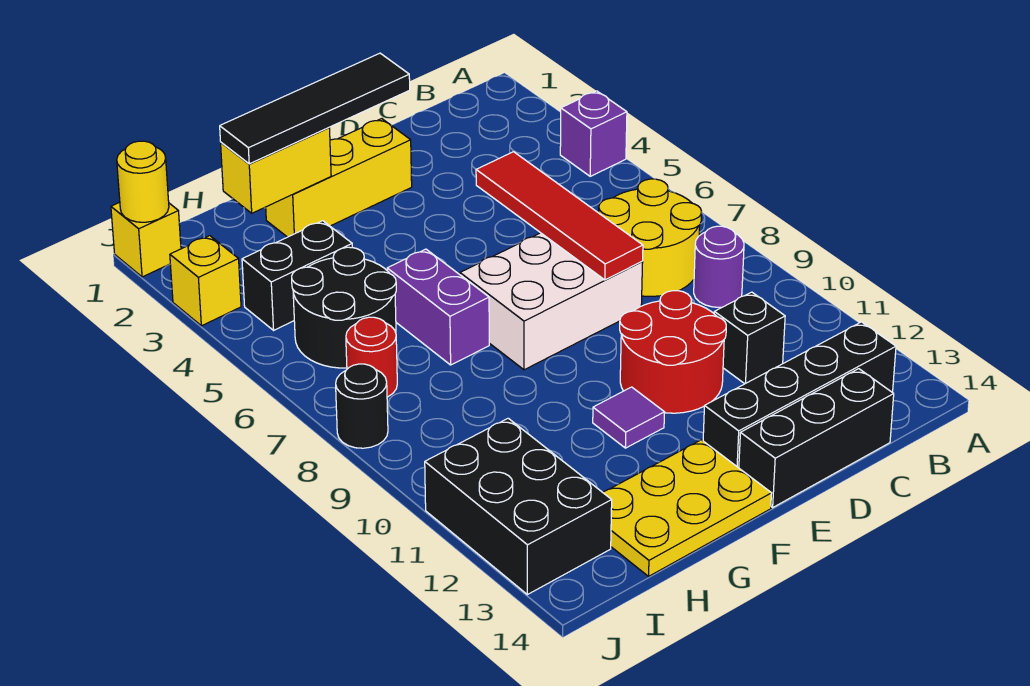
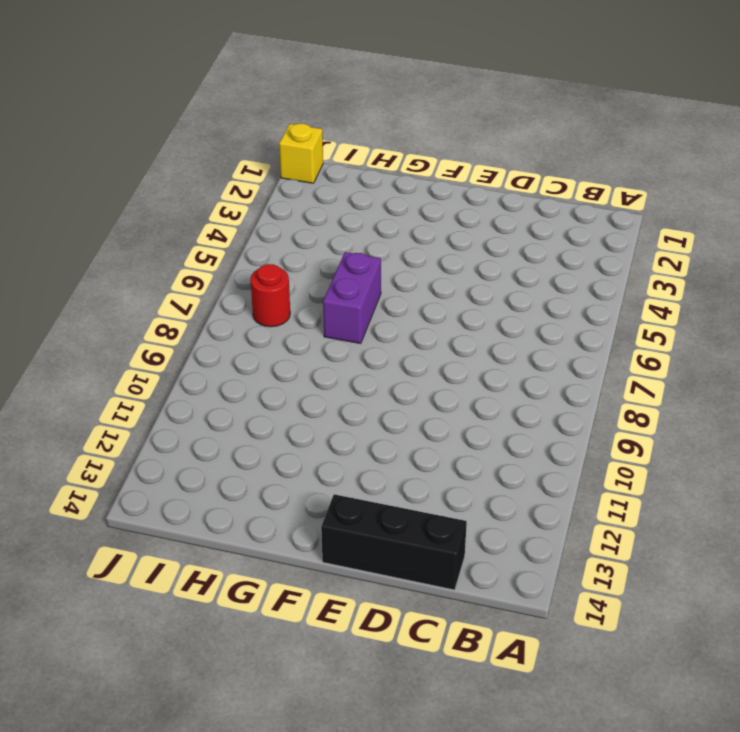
none -> purple brick A4 level 1
none -> yellow round brick B7:C8 level 1
none -> purple round brick B9 level 1

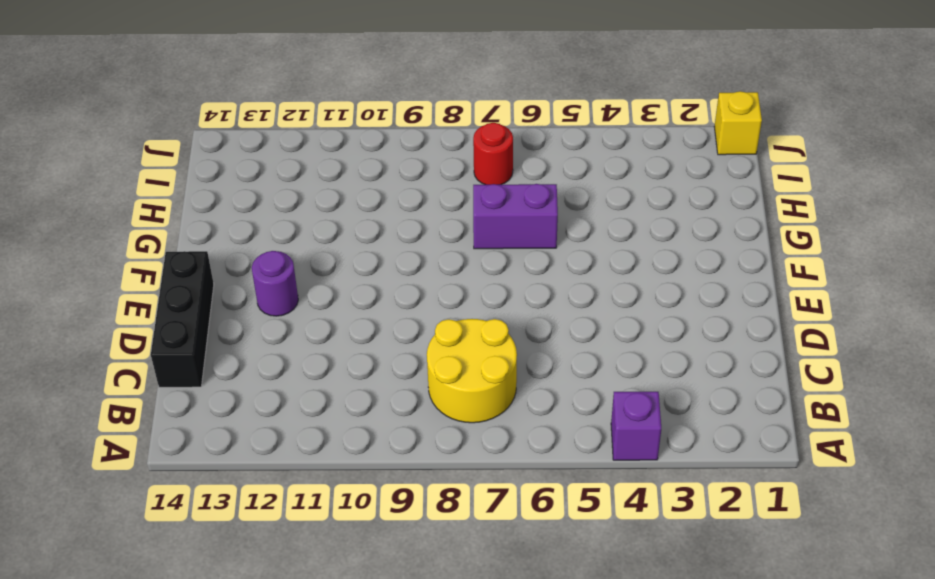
purple round brick E12 level 1 -> purple round brick B9 level 1
none -> black brick B13:E13 level 1
none -> black brick C11 level 1
none -> white brick D7:F8 level 1

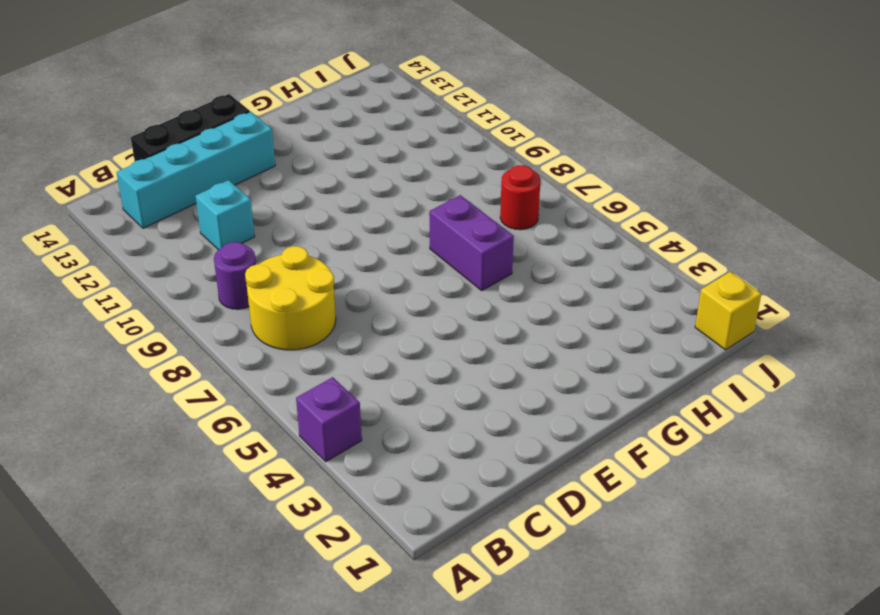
cyan brick B13:E13 level 1 -> black brick B13:E13 level 1
cyan brick C11 level 1 -> black brick C11 level 1
none -> white brick D7:F8 level 1
none -> red round brick D10:E11 level 1
none -> yellow brick E2:G2 level 1

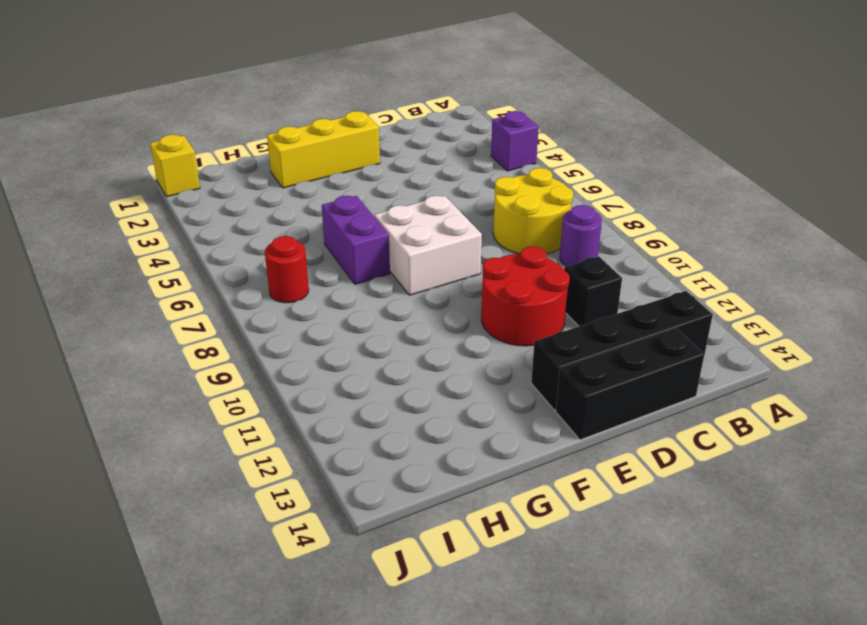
white brick E7:F8 level 1 -> white brick D7:F8 level 1
none -> purple tile F11 level 1
none -> yellow plate F13:H14 level 1
none -> black brick H4:I4 level 1

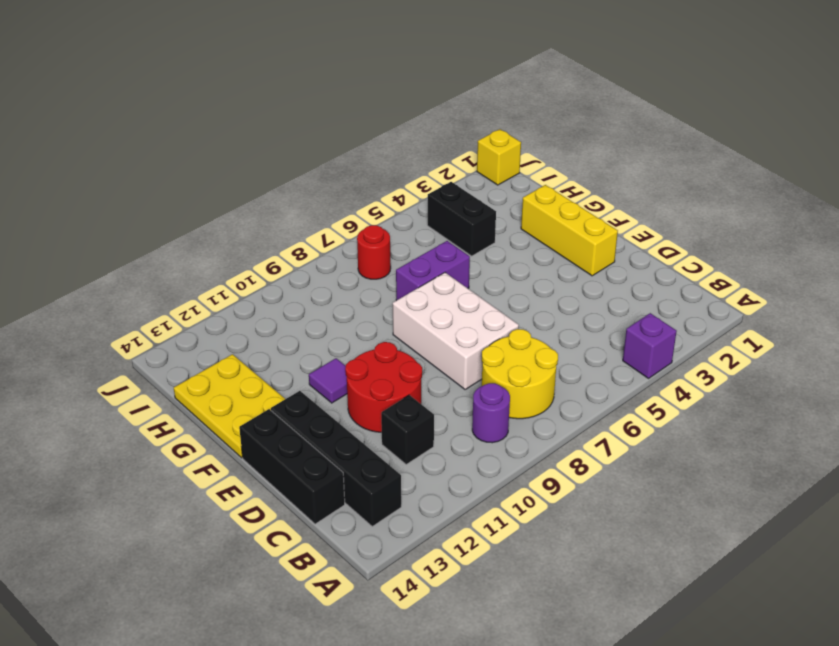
none -> black round brick H5:I6 level 1
none -> black brick I11:J13 level 1
none -> yellow brick J3 level 1

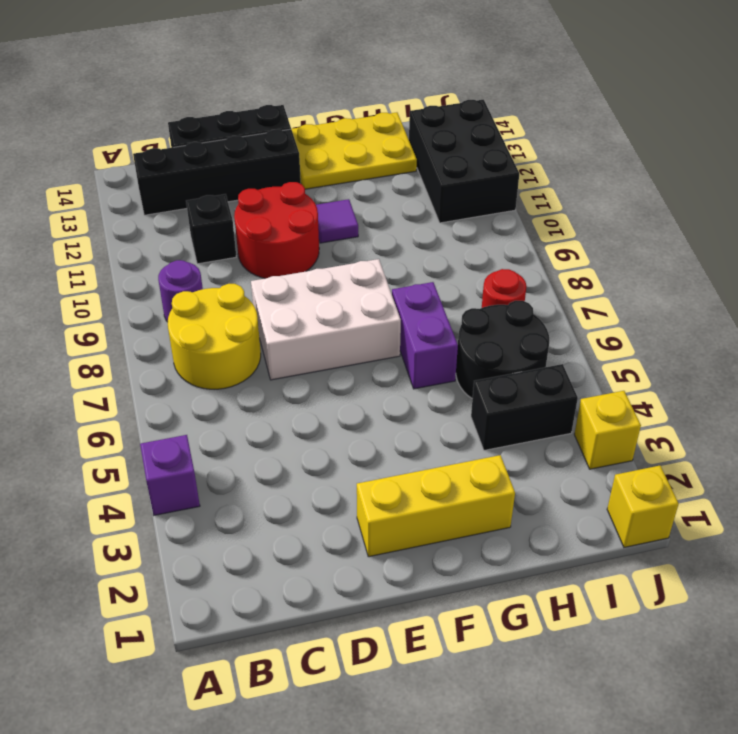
none -> black round brick J8 level 1
none -> red tile D5:D8 level 2
none -> yellow brick G2:H2 level 2

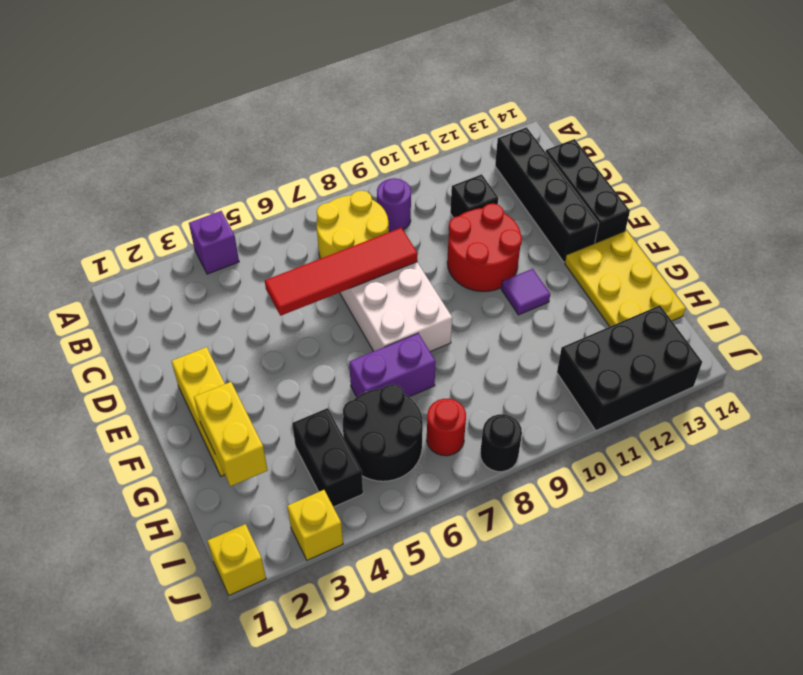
none -> yellow round brick J1 level 2
none -> black tile E2:H2 level 3

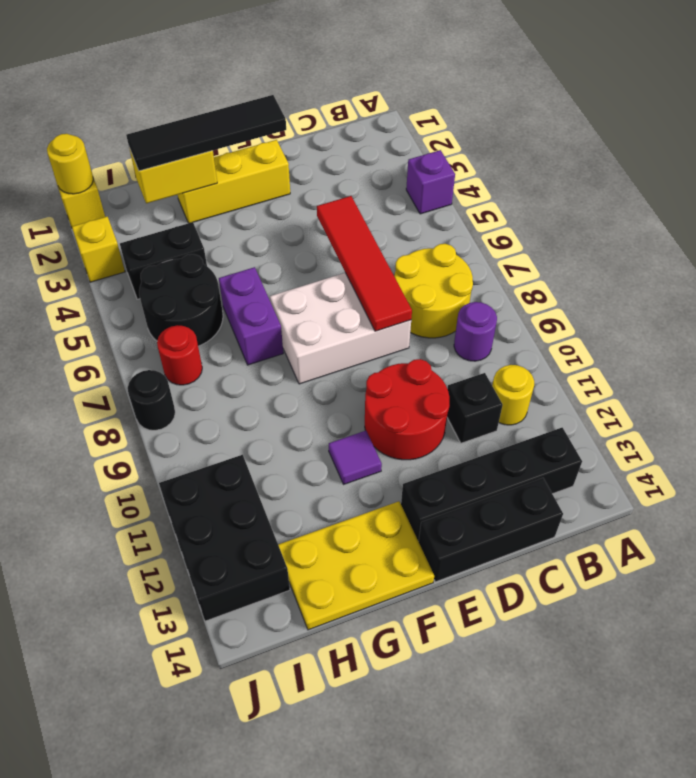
yellow round brick B11 level 1 -> none

